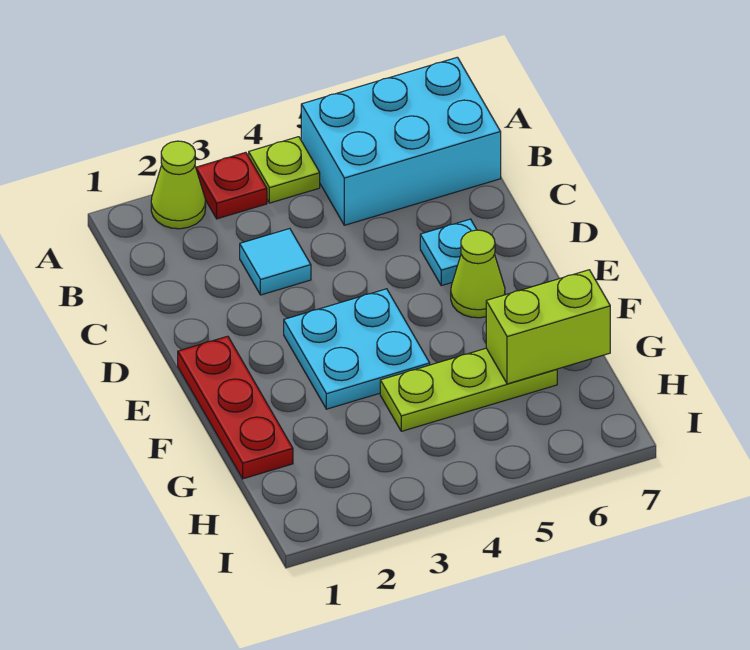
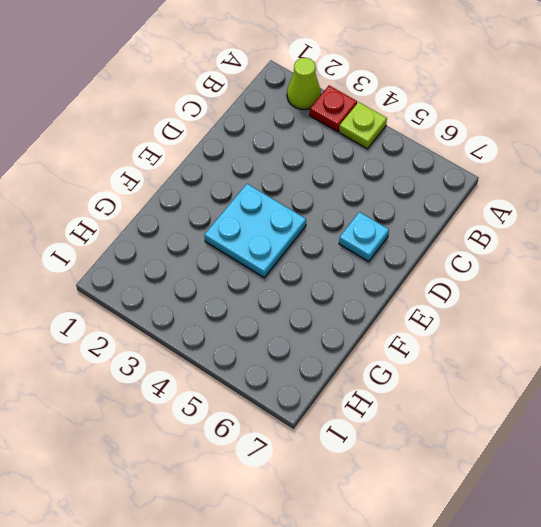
none -> cyan brick A5:B7 level 1
none -> cyan tile C3 level 1

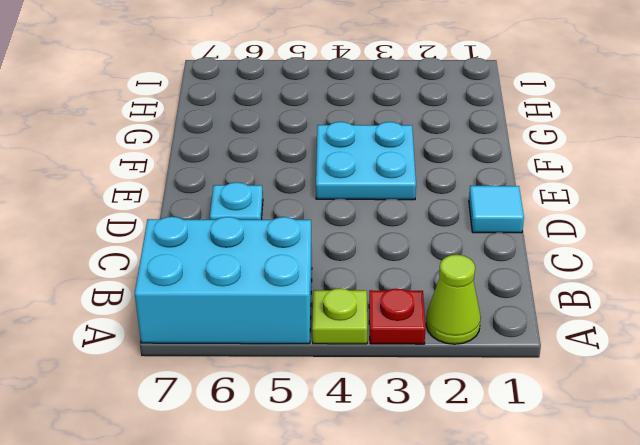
cyan tile D1 level 1 -> cyan tile C3 level 1
none -> red plate E1:G1 level 1
none -> lime cone E6 level 1

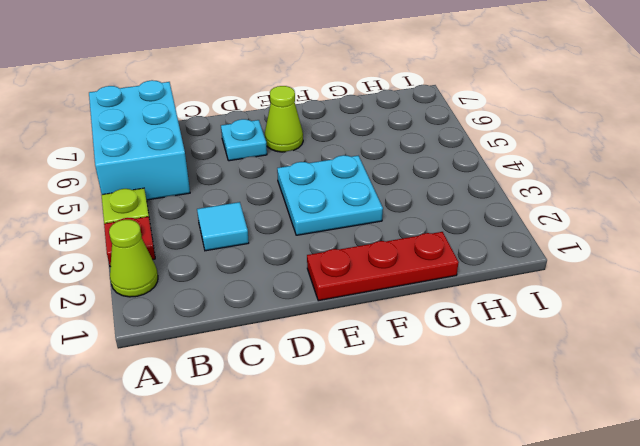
none -> lime plate G4:G6 level 1
none -> lime brick G6:G7 level 2

